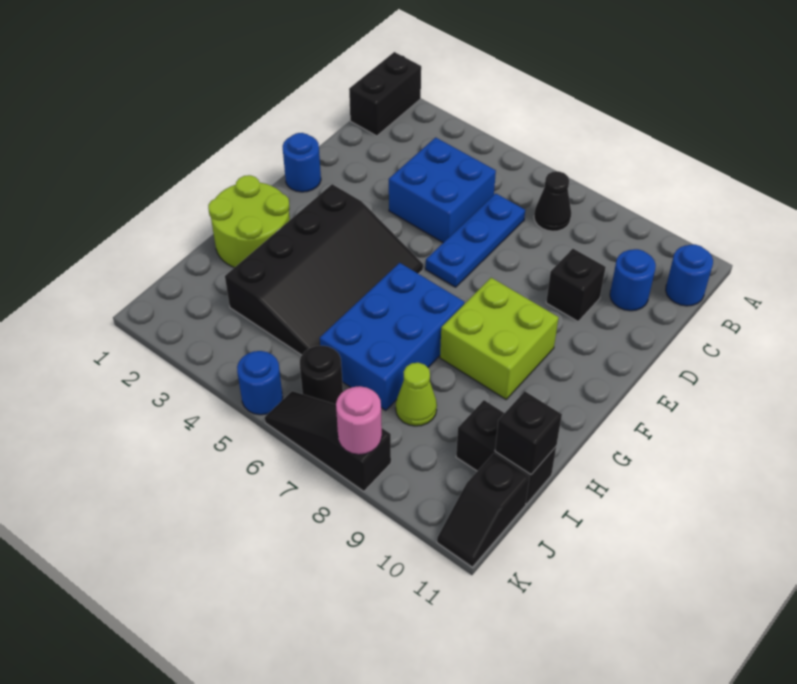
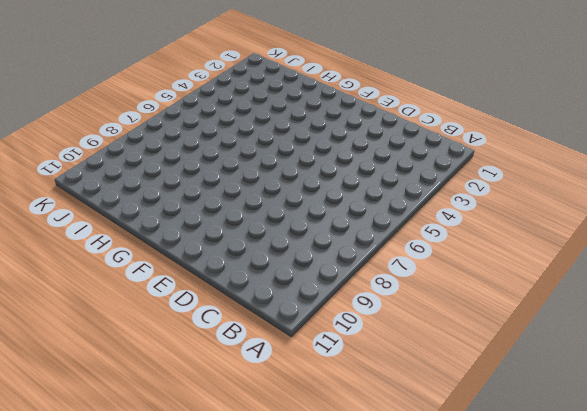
none -> black brick A1:B1 level 1
none -> black cone B7 level 1
none -> blue round brick B11 level 1

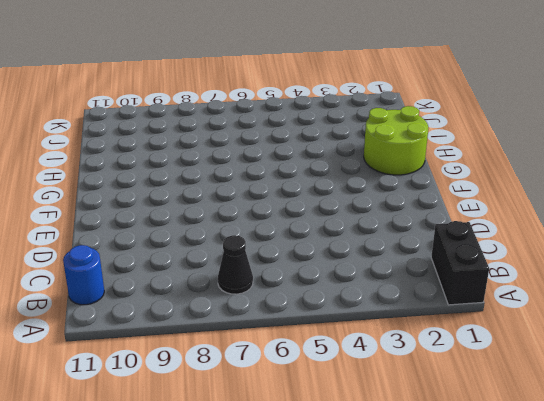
none -> blue brick C4:D5 level 1
none -> blue plate C6:E6 level 1
none -> blue round brick C10 level 1

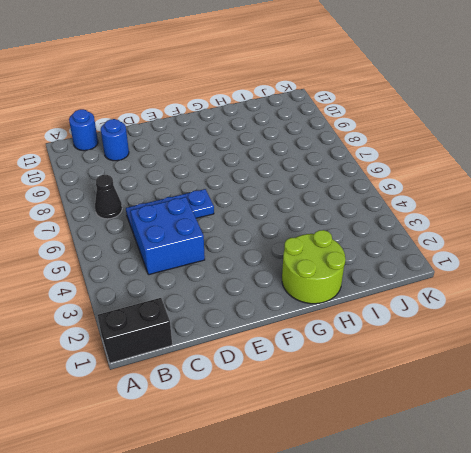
none -> black brick D9 level 1
none -> blue round brick E1 level 1
none -> black slope F3:I5 level 1 top 3

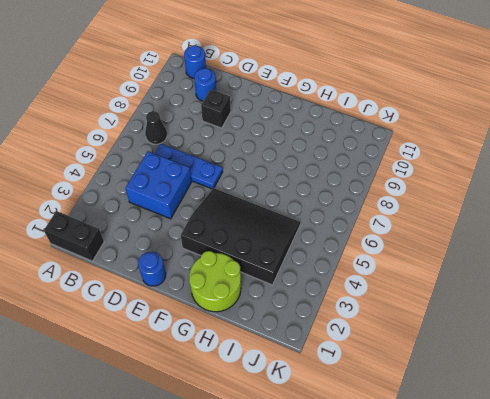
none -> lime brick F8:G9 level 1
none -> blue brick G6:I7 level 1
none -> lime cone I8 level 1

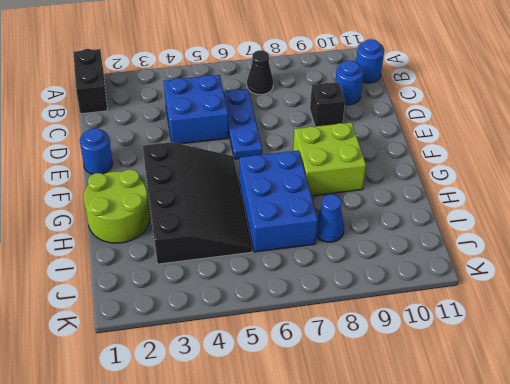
blue cone I8 level 1 -> lime cone I8 level 1
none -> black brick I10:I11 level 1
none -> black round brick J6 level 1
none -> black slope J11:K11 level 1 top J

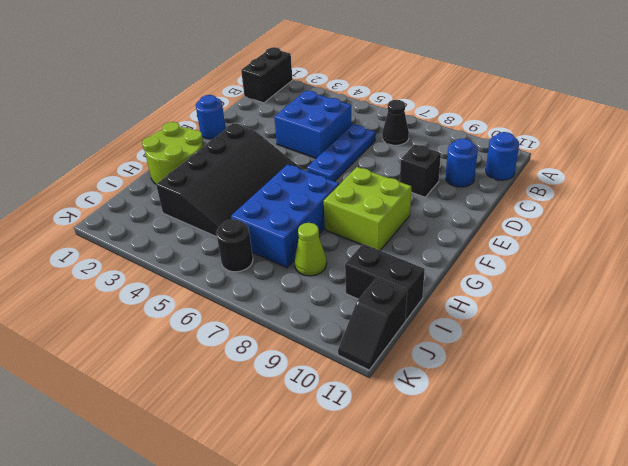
none -> blue round brick K5 level 1
none -> black slope K6:K8 level 1 top 8
none -> black brick I11 level 2

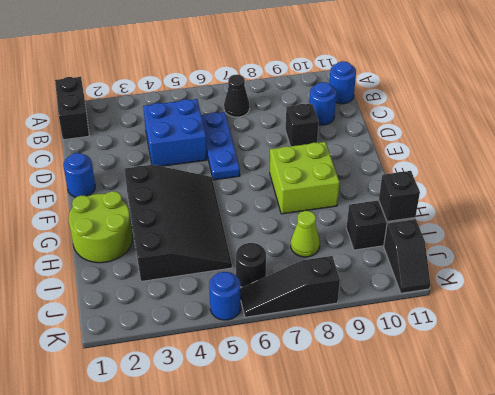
none -> blue brick G6:I7 level 1
none -> pink round brick K8 level 2

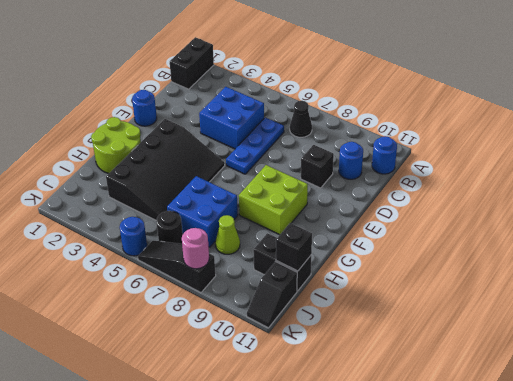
blue brick H6:I7 level 1 -> blue brick G6:I7 level 1

